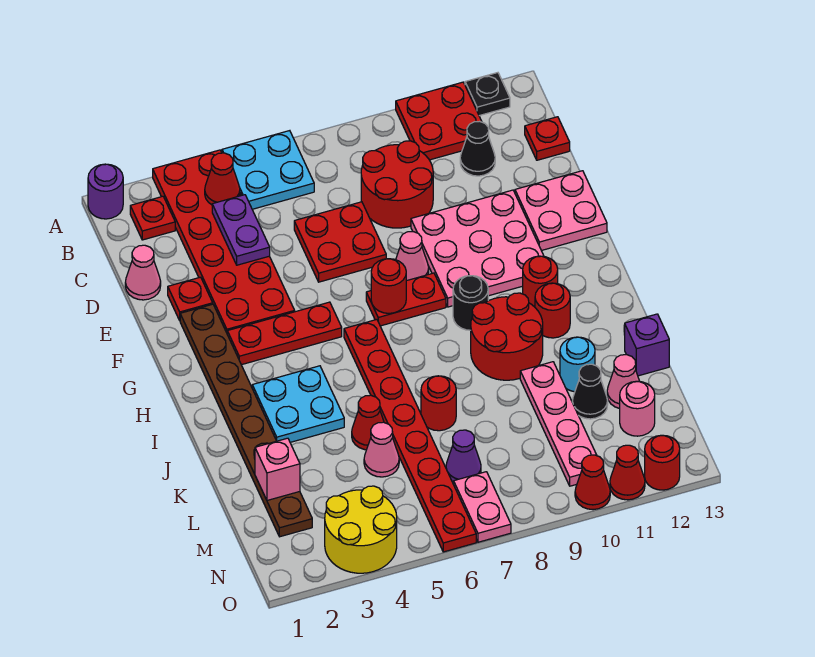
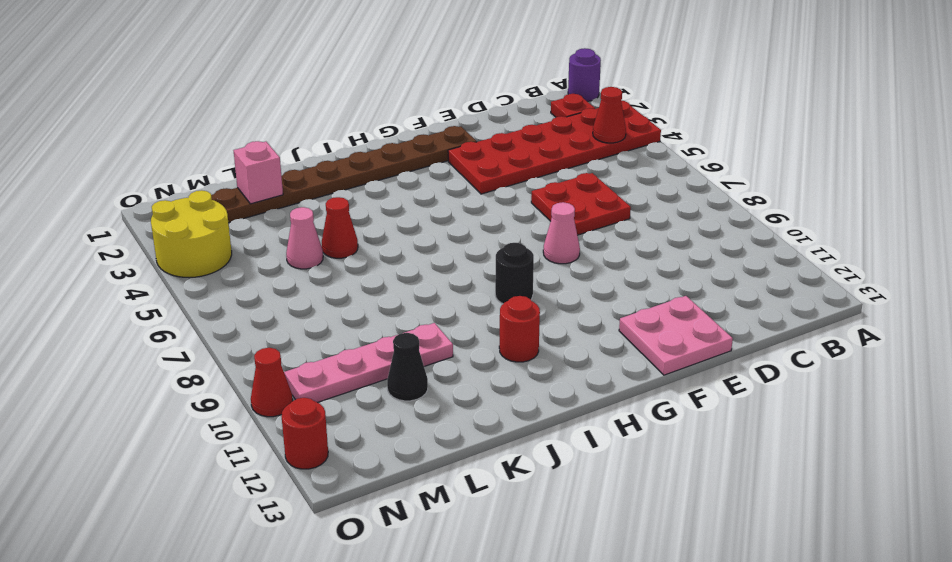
none -> cyan plate A5:B6 level 1
none -> red plate A10:B11 level 1
none -> black plate A12 level 1
none -> red round brick C8:D9 level 1

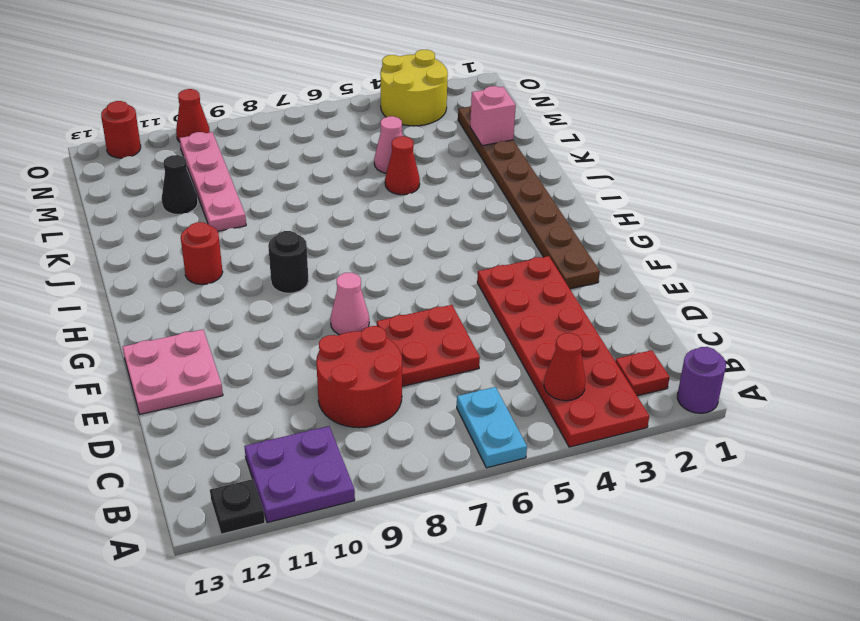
cyan plate A6:B6 level 1 -> cyan plate A5:B6 level 1
purple plate A10:B11 level 1 -> red plate A10:B11 level 1
none -> black cone C11 level 1
none -> red plate C13 level 1
none -> pink cone D1 level 1
none -> red plate E2 level 1

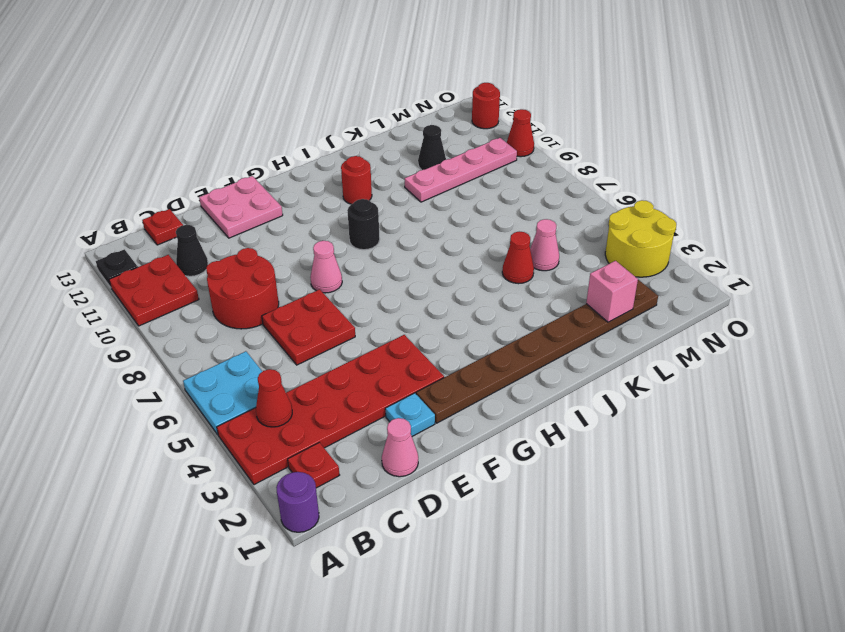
cyan plate E2 level 1 -> red plate E2 level 1
none -> pink plate E9:G11 level 1
none -> red plate G3:G5 level 1
none -> red plate G7:G8 level 1
none -> red plate H6:O6 level 1

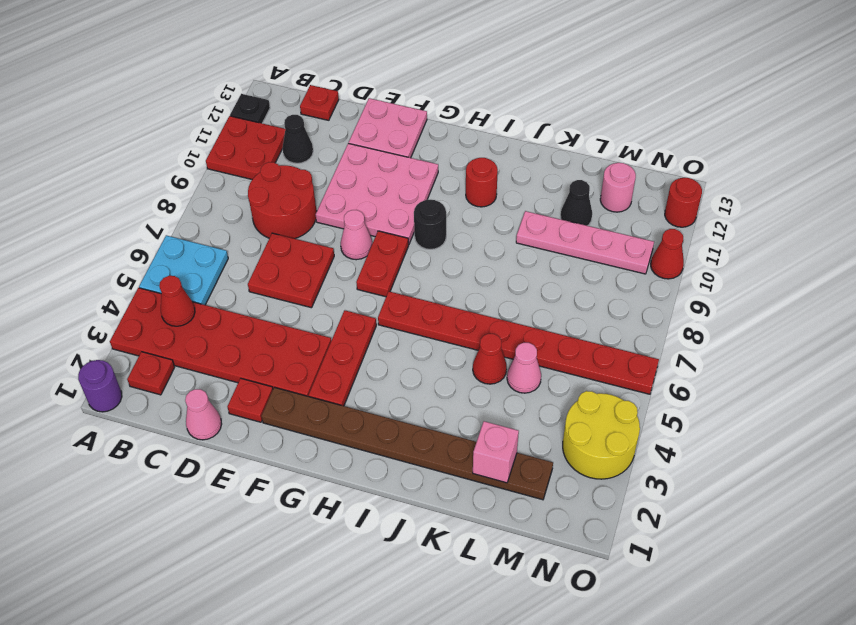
none -> red round brick H11 level 1
none -> cyan plate I3:J4 level 1
none -> red round brick I9:J10 level 1
none -> red round brick K7 level 1

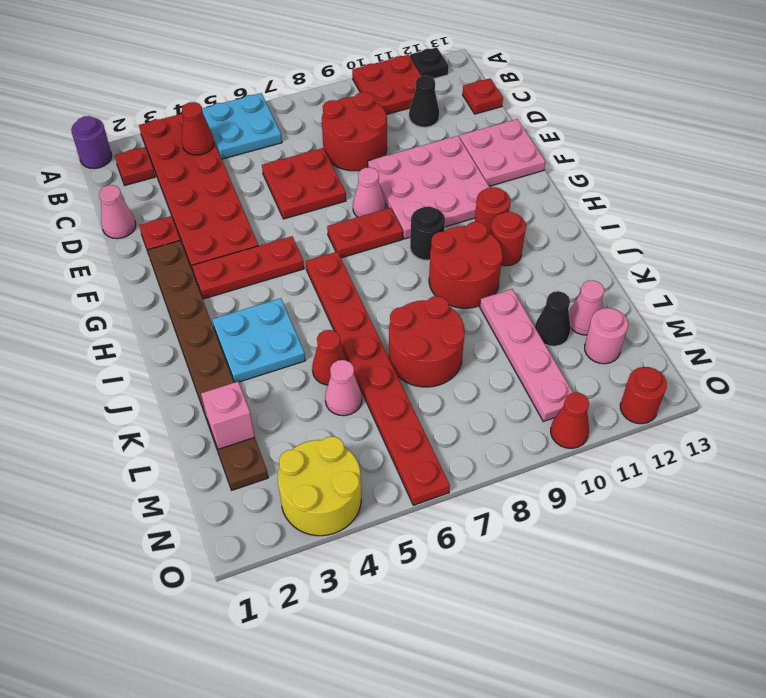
red round brick K7:L8 level 1 -> red round brick K7 level 1
none -> cyan round brick K11 level 1
none -> purple brick K13 level 1
none -> purple cone M7 level 1
none -> pink plate N7:O7 level 1

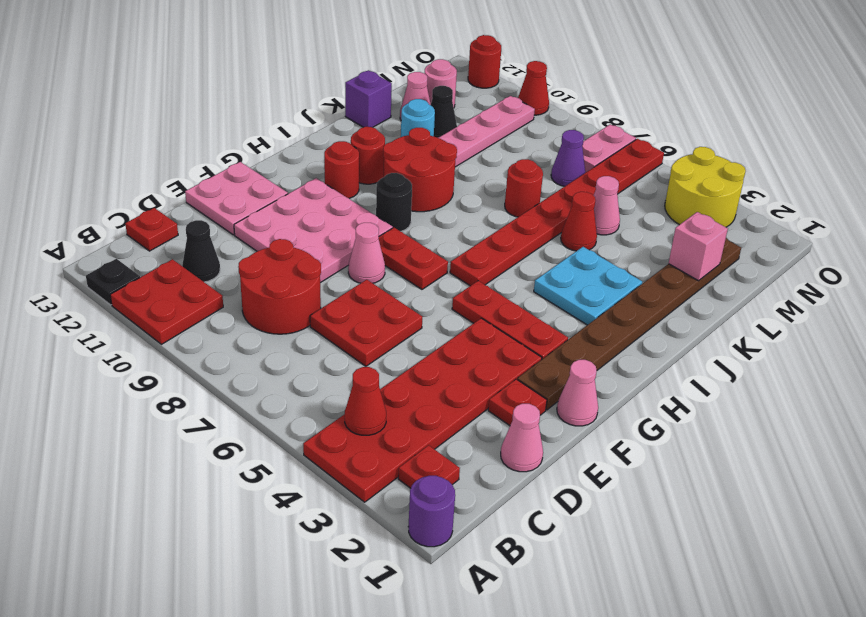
pink cone F1 level 1 -> none
none -> cyan plate A5:B6 level 1
none -> red cone O11 level 1
none -> purple plate C4:D4 level 2
none -> red round brick G7 level 2

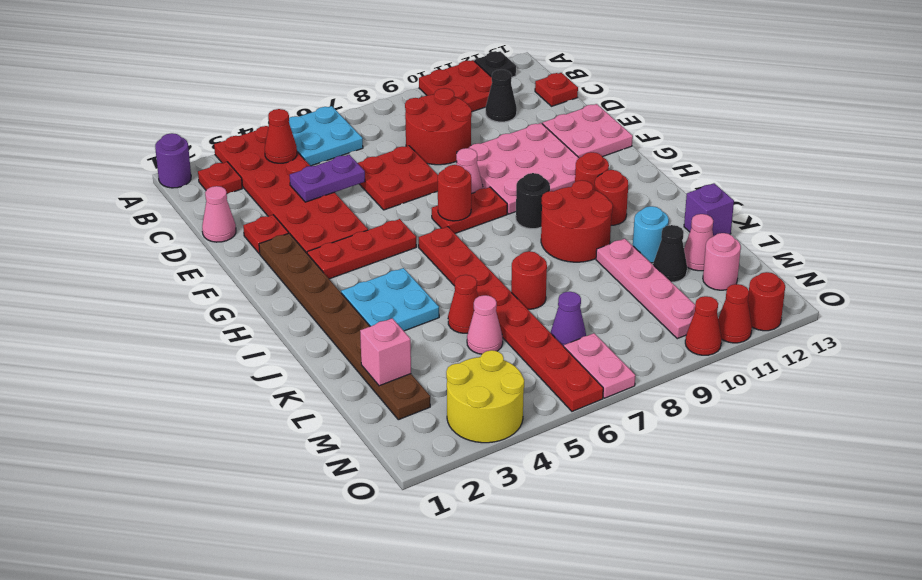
purple plate D4:D5 level 2 -> purple plate C4:D4 level 2

